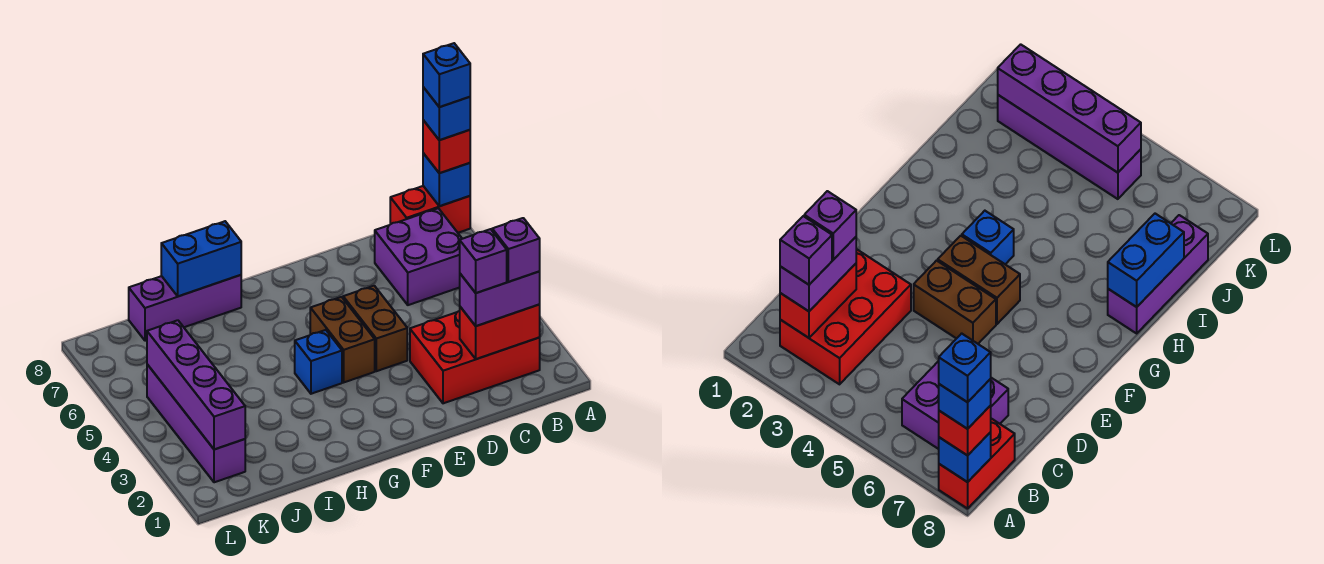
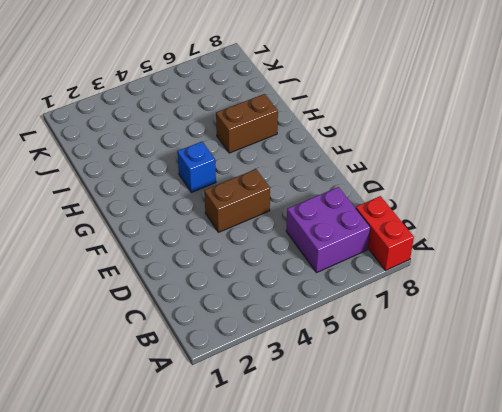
brown brick H6:H7 level 1 -> brown brick F4:F5 level 1
none -> red brick B2:D3 level 1
none -> purple brick H8:J8 level 1
none -> purple brick K2:K5 level 1

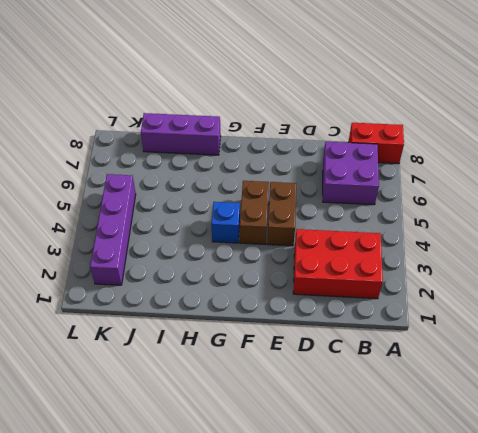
none -> blue brick A8 level 2
none -> red brick B2:C2 level 2
none -> blue brick H8:I8 level 2

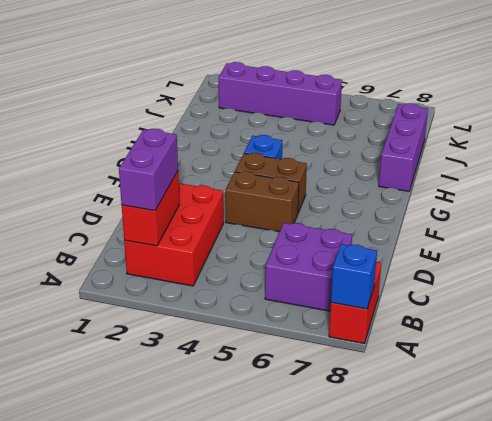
none -> blue brick H8:I8 level 2
none -> purple brick K2:K5 level 2
none -> red brick A8 level 3

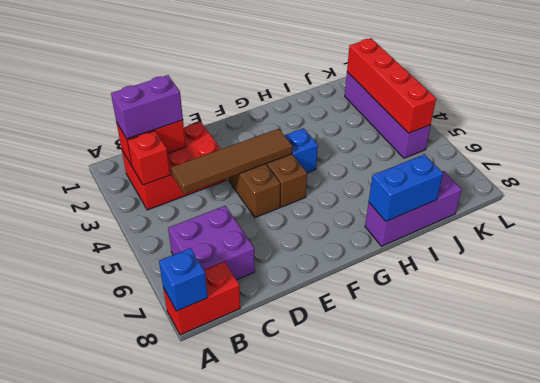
red brick B3 level 2 -> red brick A8 level 3
brown tile C4:F4 level 2 -> none
red brick K2:K5 level 2 -> purple brick K2:K5 level 2
none -> blue brick A8 level 4
none -> purple brick B2 level 4
none -> purple brick C2 level 4

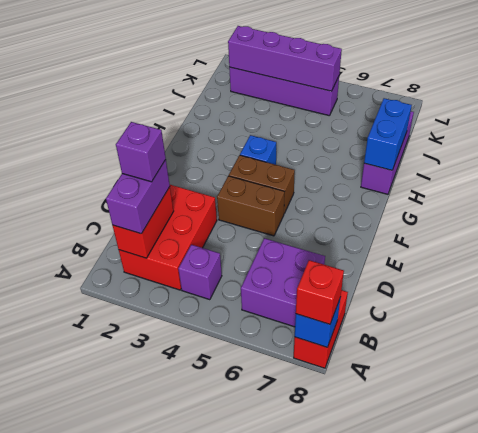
purple brick B4 level 1 -> purple brick B2 level 4
none -> blue brick A8 level 4
none -> blue brick A8 level 5

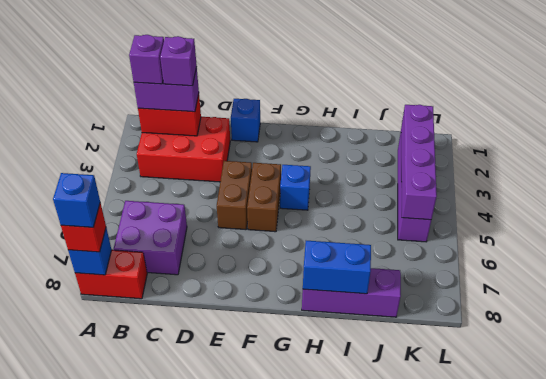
blue brick E1 level 1 -> blue brick A8 level 5

